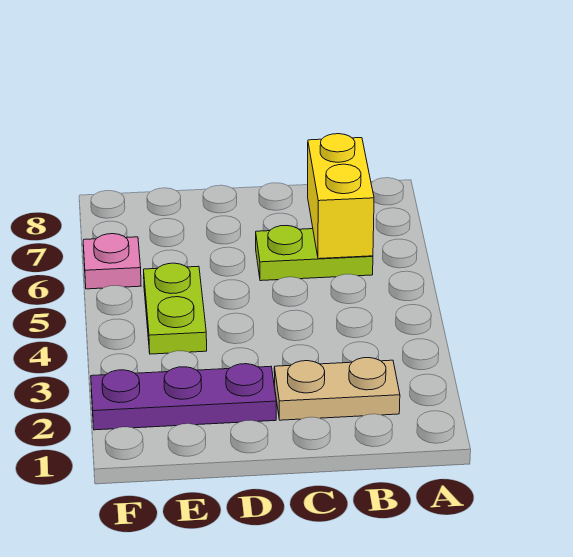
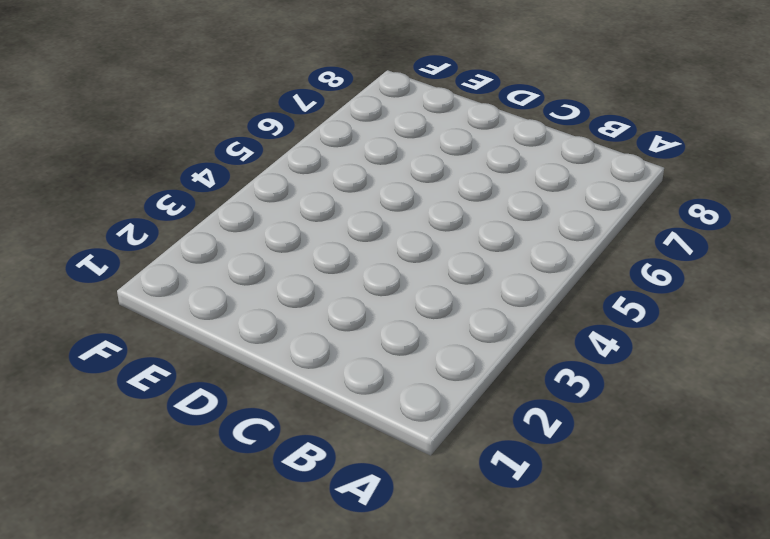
none -> tan plate B2:C2 level 1
none -> lime plate B6:C6 level 1

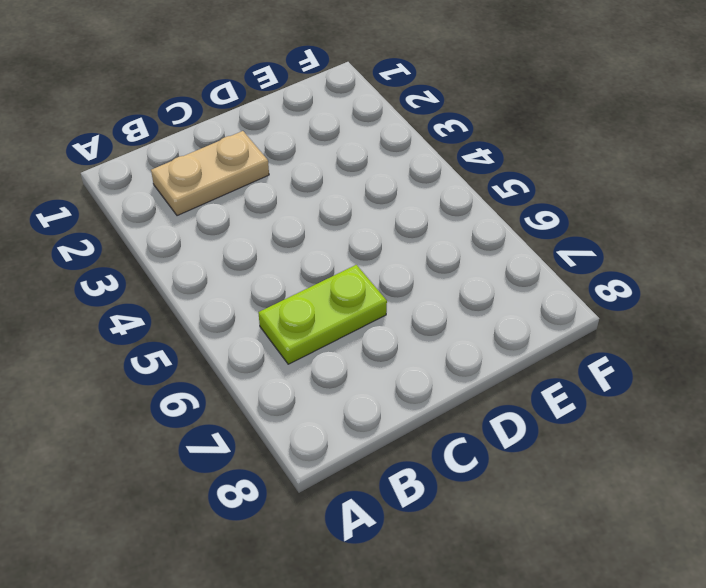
none -> purple plate D2:F2 level 1
none -> lime plate E4:E5 level 1

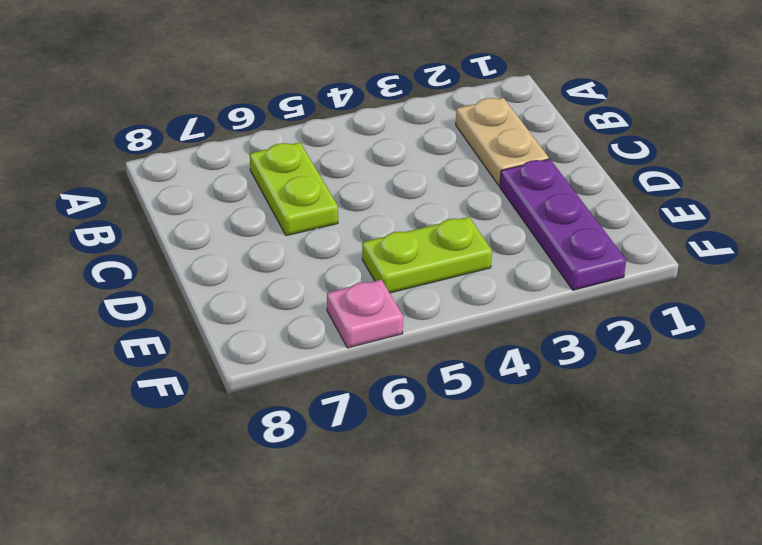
none -> yellow brick B6:B7 level 2

